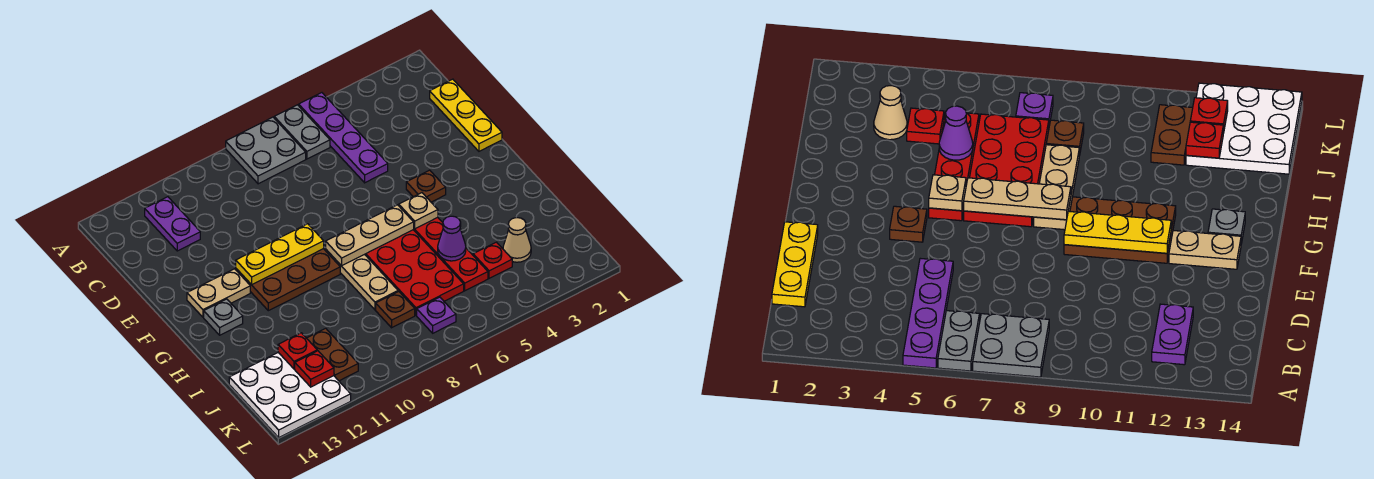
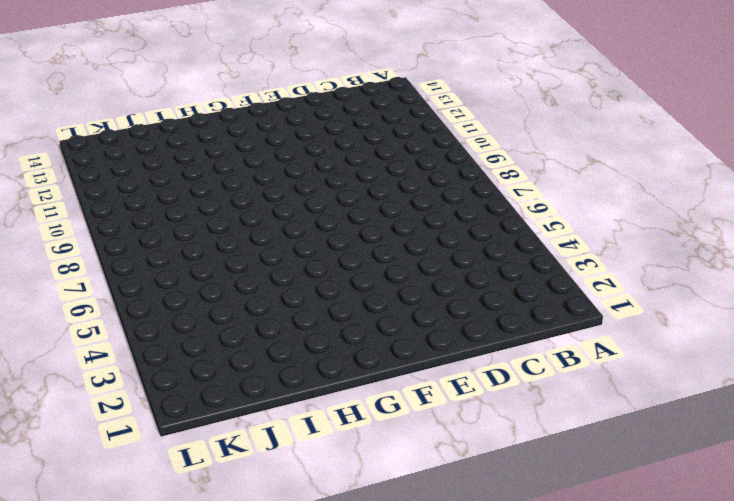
none -> purple plate A5:D5 level 1
none -> grey plate A6:B6 level 1
none -> grey plate A7:B8 level 1

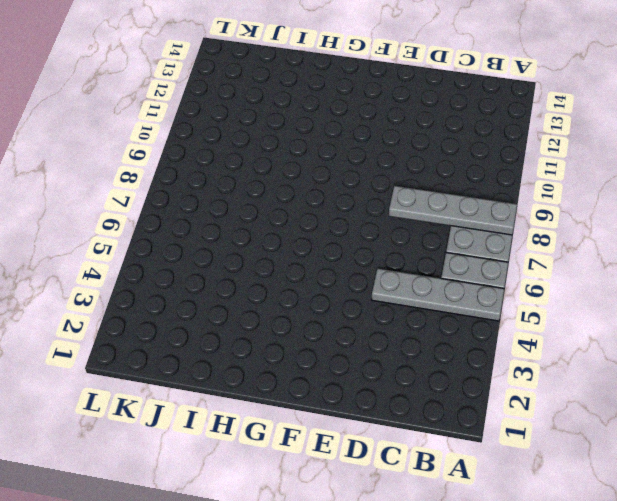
grey plate A5:D5 level 1 -> purple plate A5:D5 level 1
grey plate A8:D8 level 2 -> none
none -> purple plate B12:C12 level 1
none -> yellow plate C1:E1 level 1
none -> brown plate F4 level 1

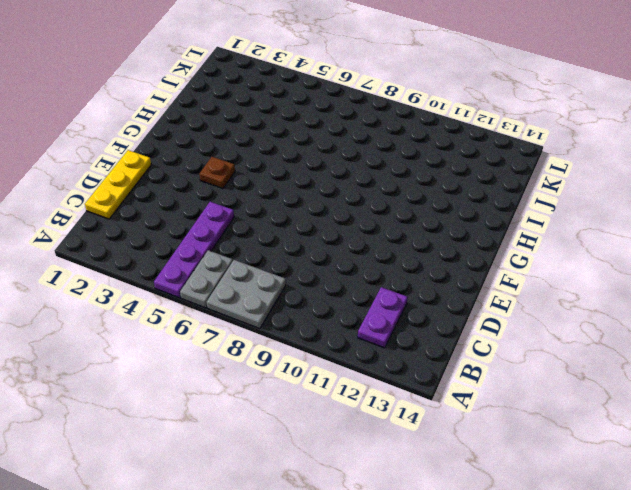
none -> brown plate F9:G11 level 1
none -> tan plate F12:F13 level 1
none -> red plate G5:J5 level 1

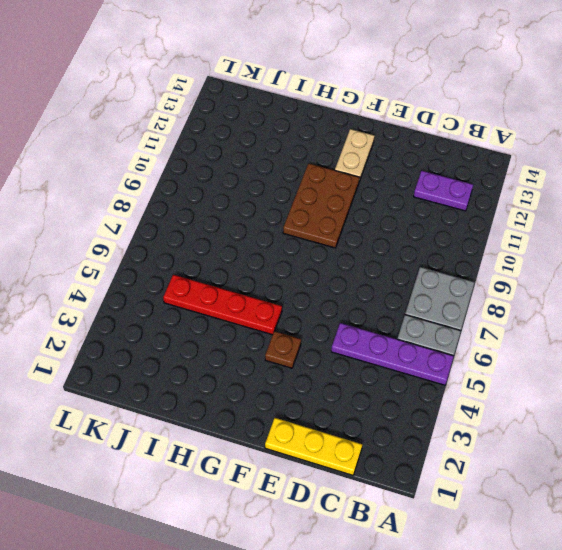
none -> red plate G6:J7 level 1
none -> tan plate G8:I8 level 1
none -> grey plate G13 level 1

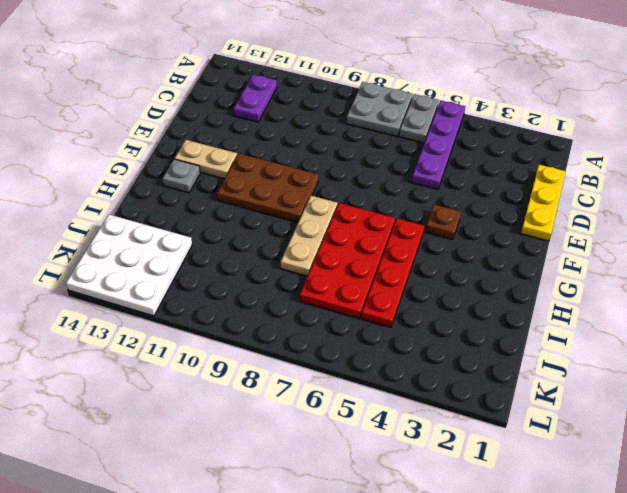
none -> tan cone J3 level 1
none -> red plate J4 level 1
none -> brown plate J8 level 1

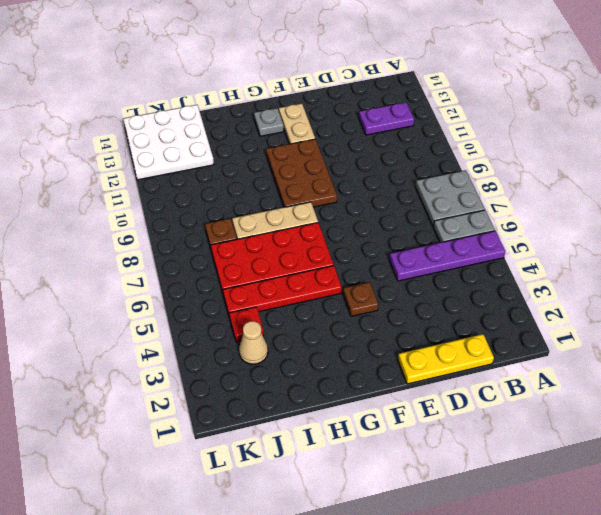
none -> brown plate J11:K11 level 1
none -> purple plate K7 level 1
none -> yellow plate F9:F11 level 2

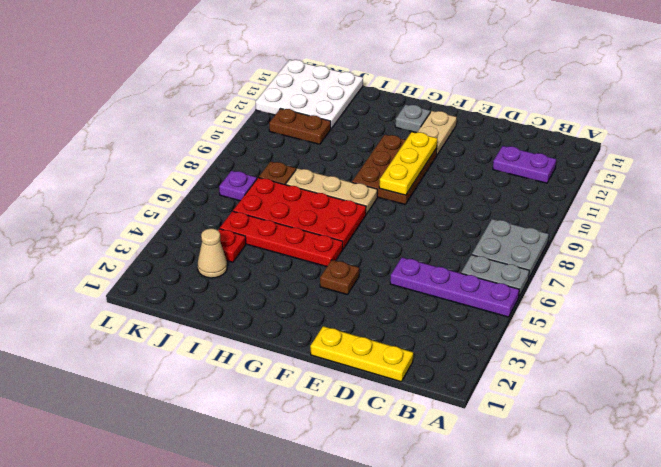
none -> tan plate G5 level 2
none -> tan plate G6:G8 level 2
none -> purple cone I5 level 2

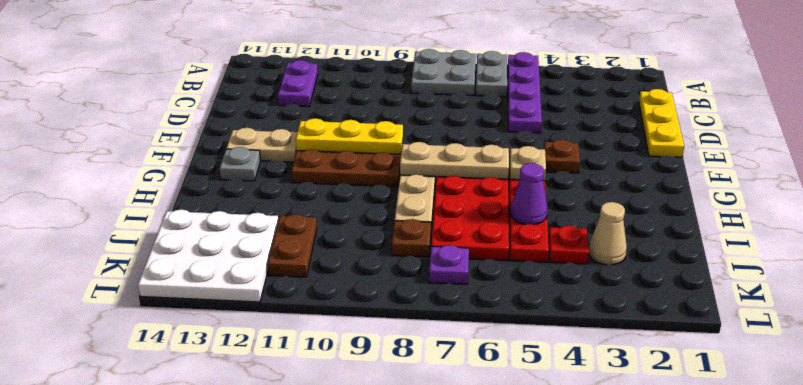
none -> red plate J12 level 2
none -> red plate K12 level 2

